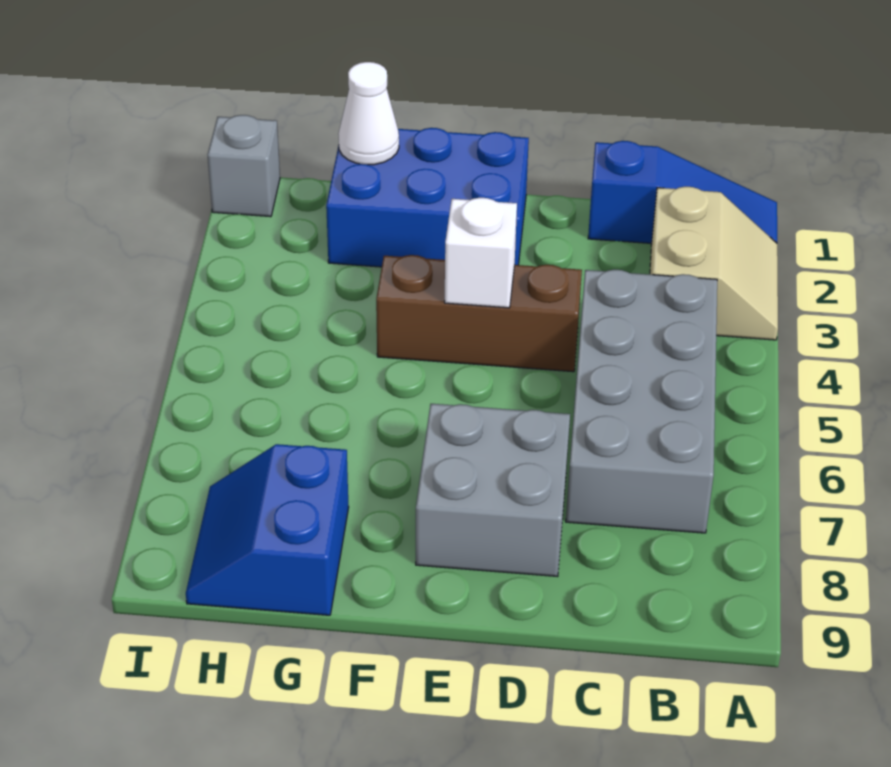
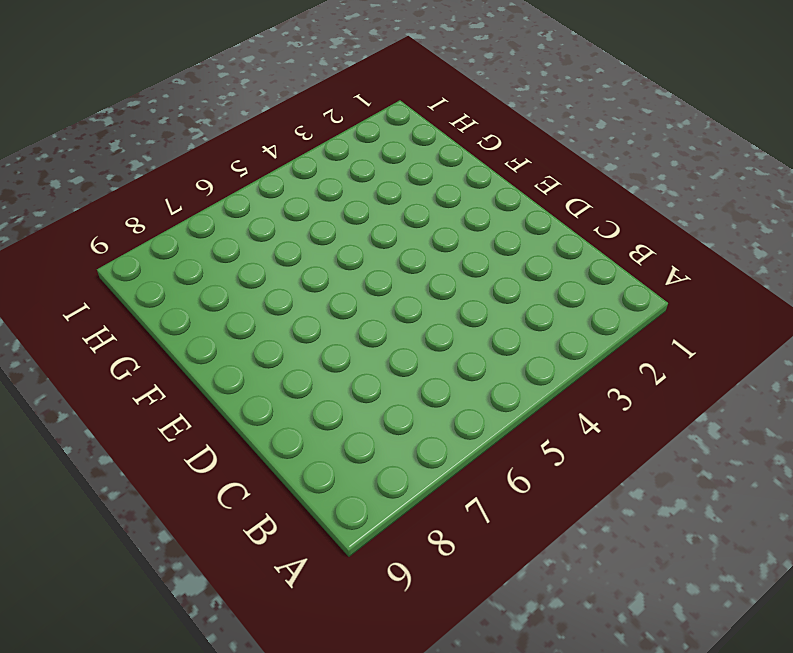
none -> blue slope A1:C1 level 1 top C
none -> tan slope A2:B3 level 1 top B

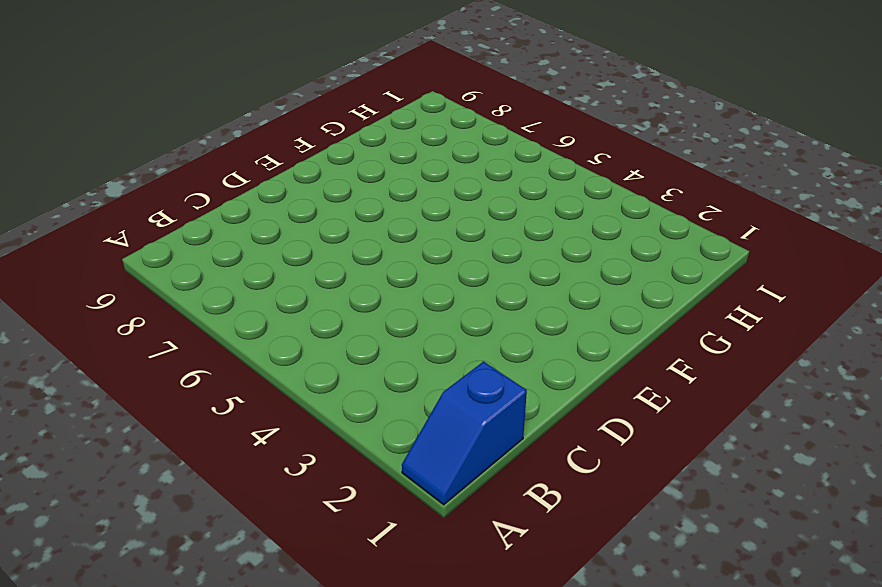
blue slope A1:B1 level 1 top B -> blue slope A1:C1 level 1 top C
none -> tan slope A2:B3 level 1 top B
none -> grey brick B4:C7 level 1

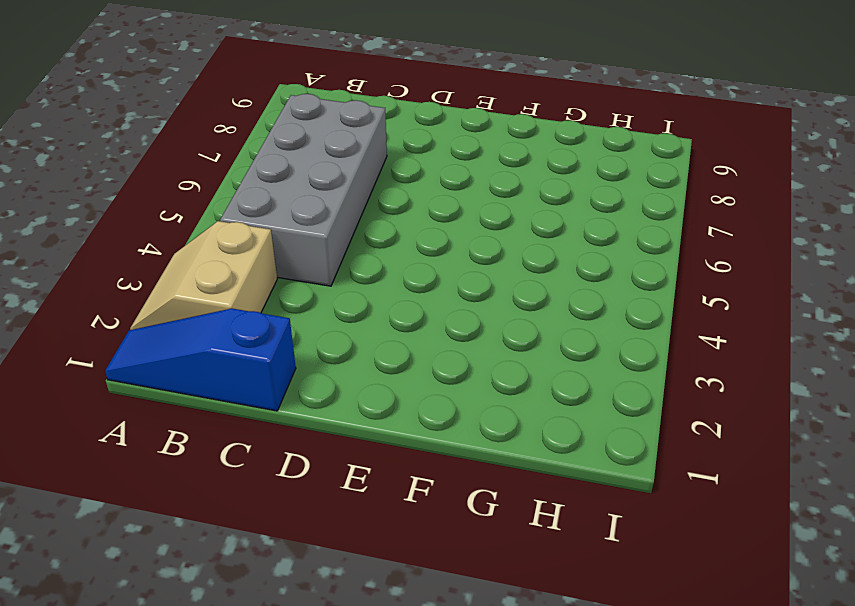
none -> brown brick D4:F4 level 1
none -> grey brick D7:E8 level 1

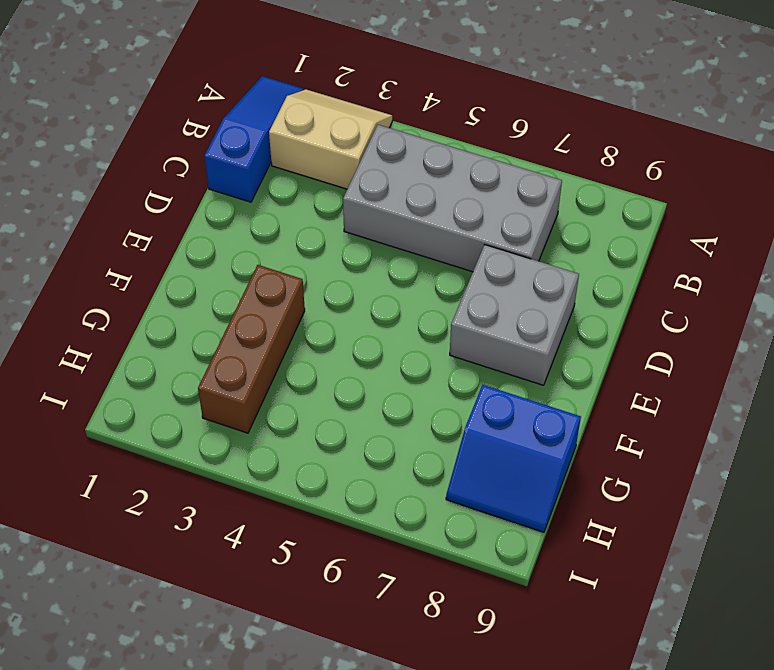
brown brick F3:H3 level 1 -> brown brick D4:F4 level 1
none -> blue brick E1:G2 level 1
none -> grey brick I1 level 1

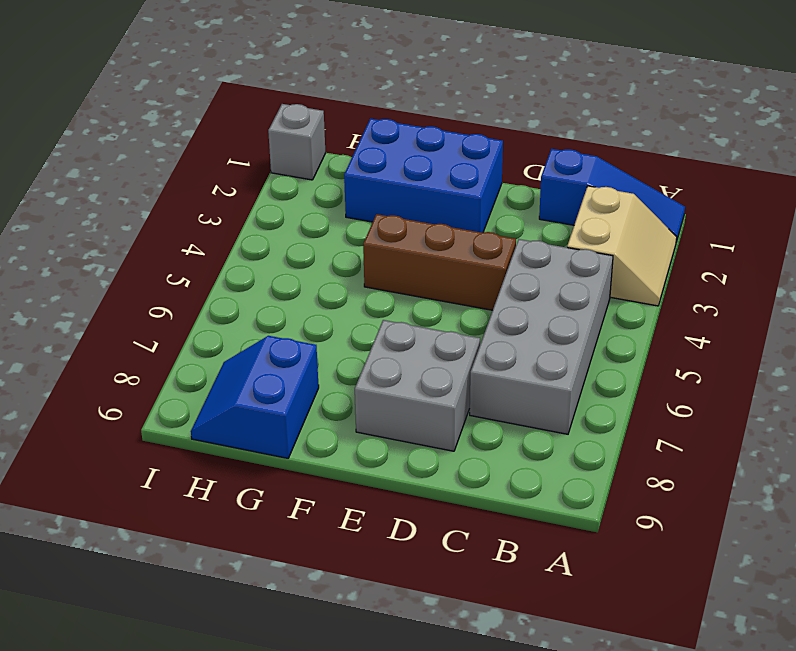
none -> white brick E4 level 2
none -> white cone G1 level 2

